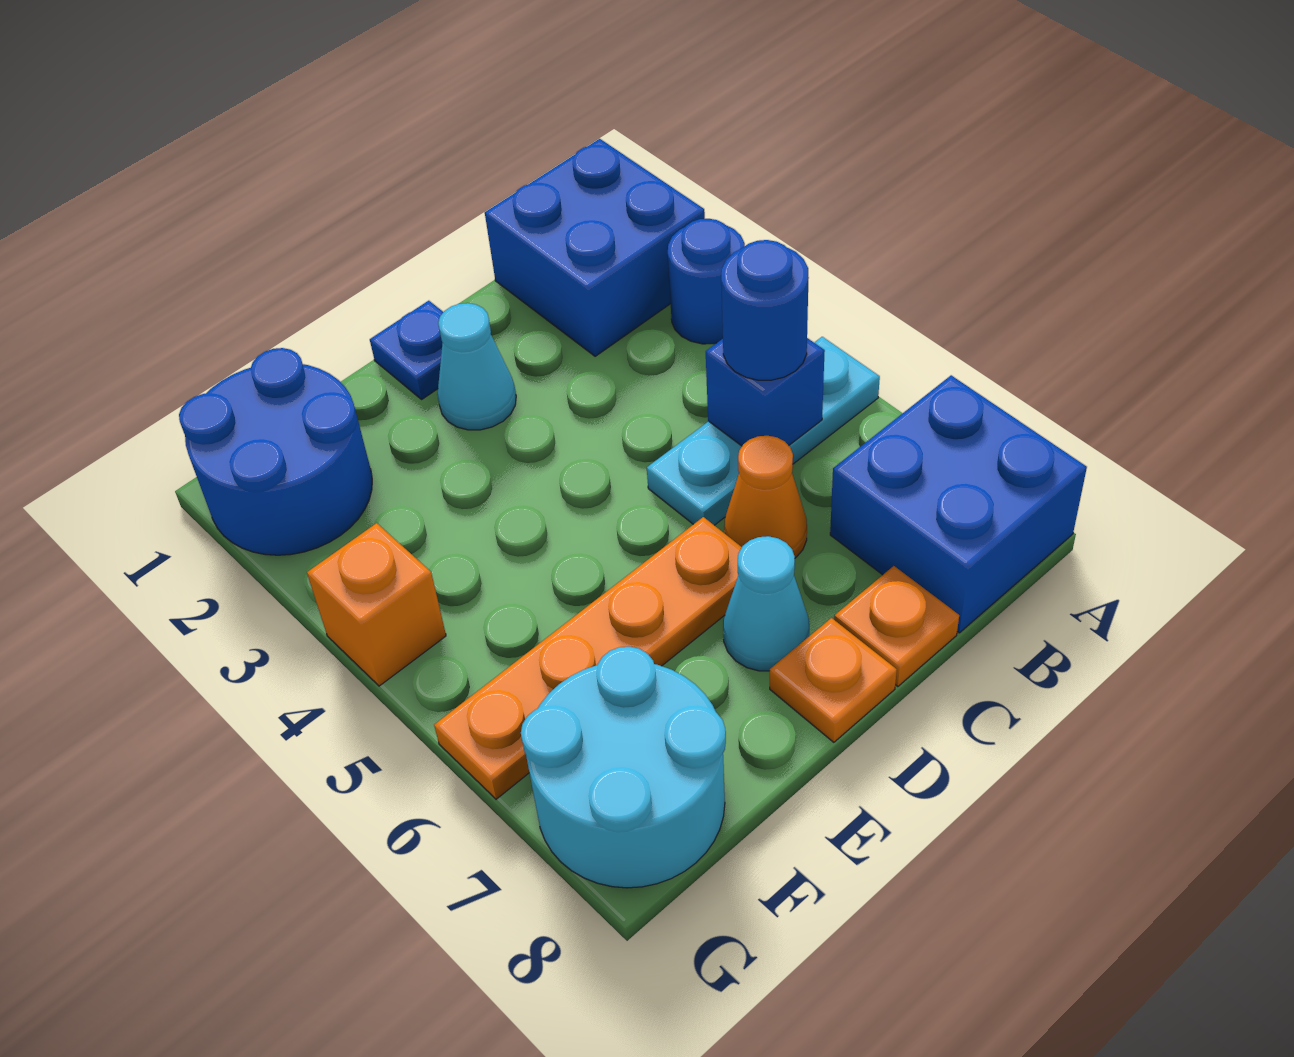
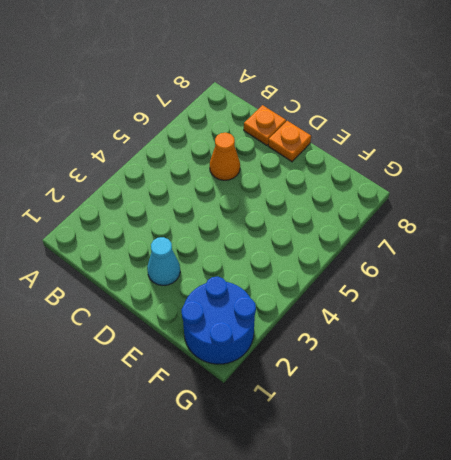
none -> blue brick A1:B2 level 1
none -> blue round brick A3 level 1
none -> cyan plate A5:C5 level 1

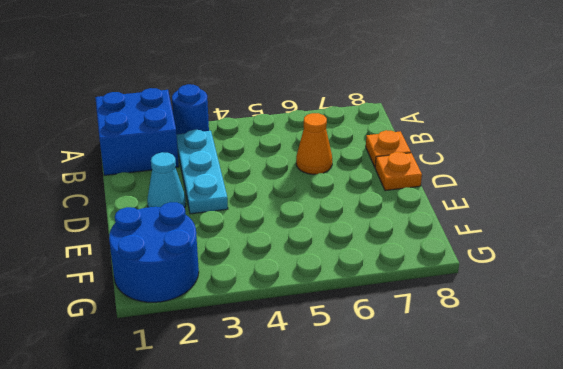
cyan plate B3:D3 level 1 -> cyan plate A5:C5 level 1
none -> blue brick A7:B8 level 1
none -> blue plate D1 level 1
none -> orange plate D6:G6 level 1

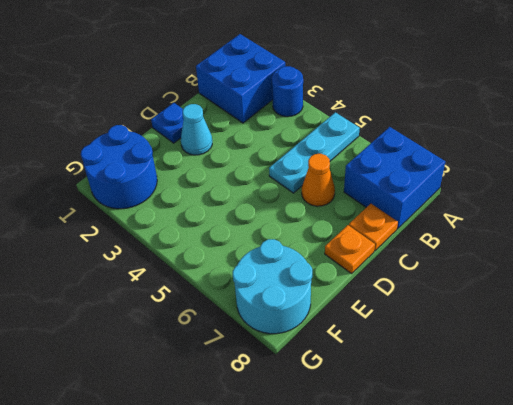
none -> orange plate D6:G6 level 1
none -> cyan cone D7 level 1
none -> orange brick G4 level 1

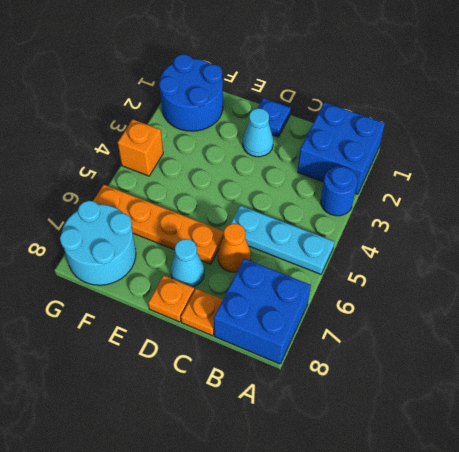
none -> blue brick B5 level 2
none -> blue round brick B5 level 3

